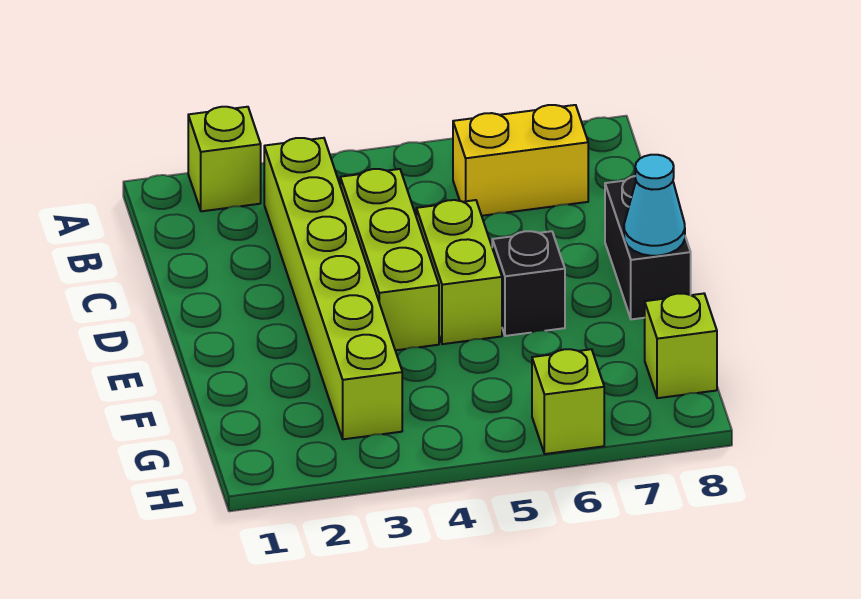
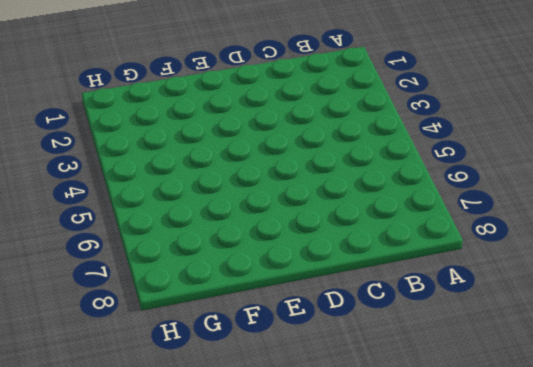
none -> lime brick A2 level 1
none -> lime brick B3:G3 level 1

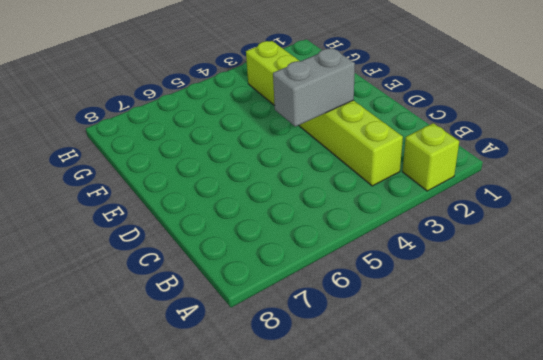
grey brick D3:D4 level 2 -> none
none -> yellow brick B6:B7 level 1
none -> lime brick C4:E4 level 1

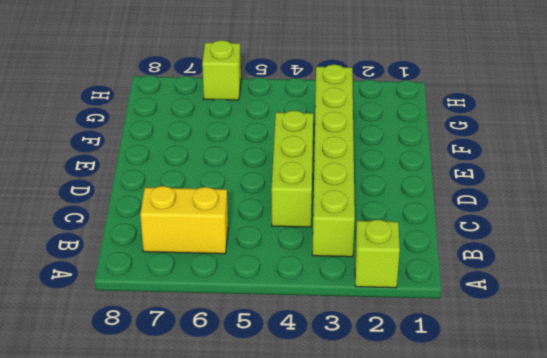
none -> lime brick D5:E5 level 1
none -> black brick D8:E8 level 1

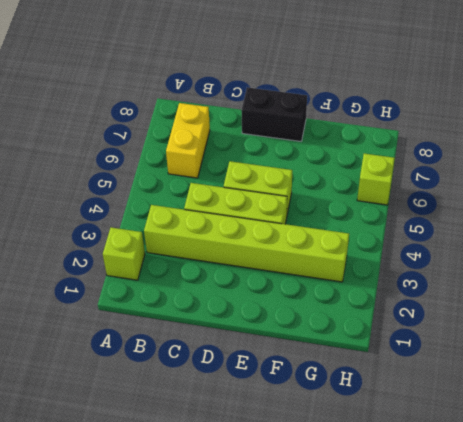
none -> black brick E6 level 1
none -> lime brick G8 level 1

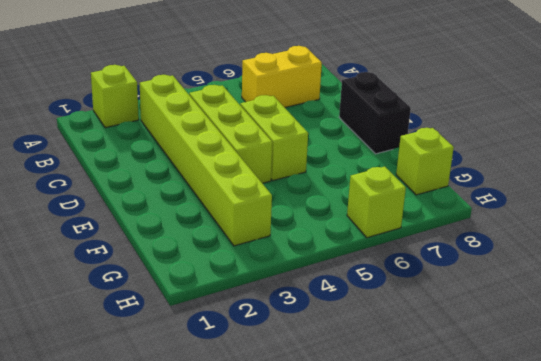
none -> black brick E6 level 1
none -> cyan cone E8 level 2

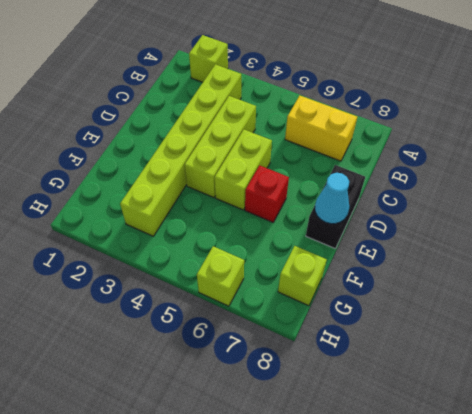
red brick E6 level 1 -> black brick E6 level 1

